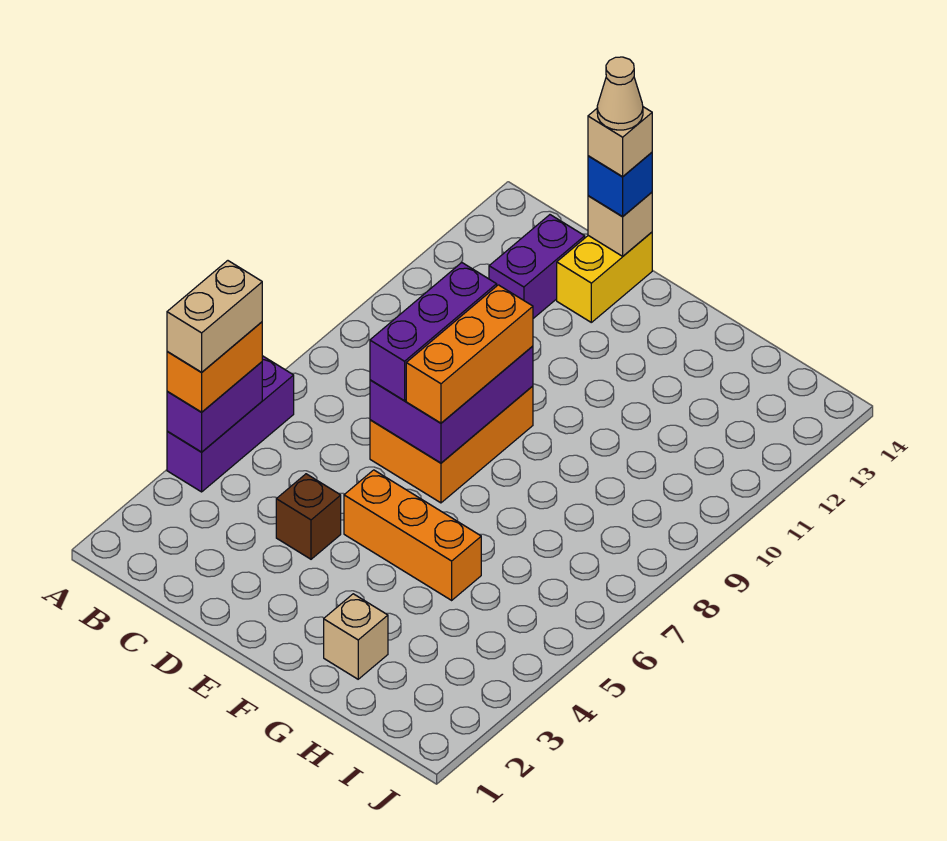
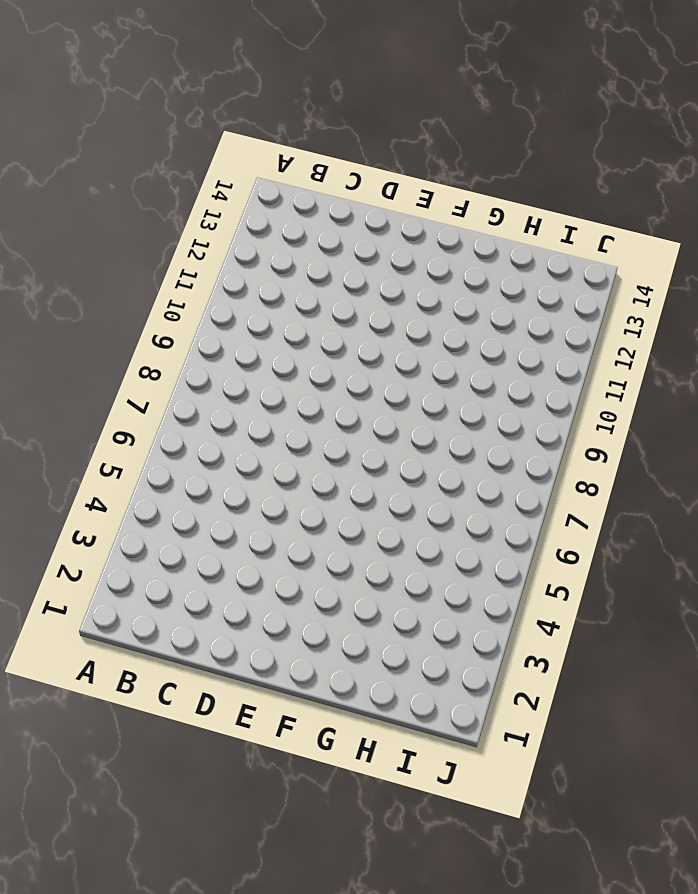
none -> purple brick A4:A6 level 1
none -> purple brick C12:C13 level 1
none -> brown brick D4 level 1

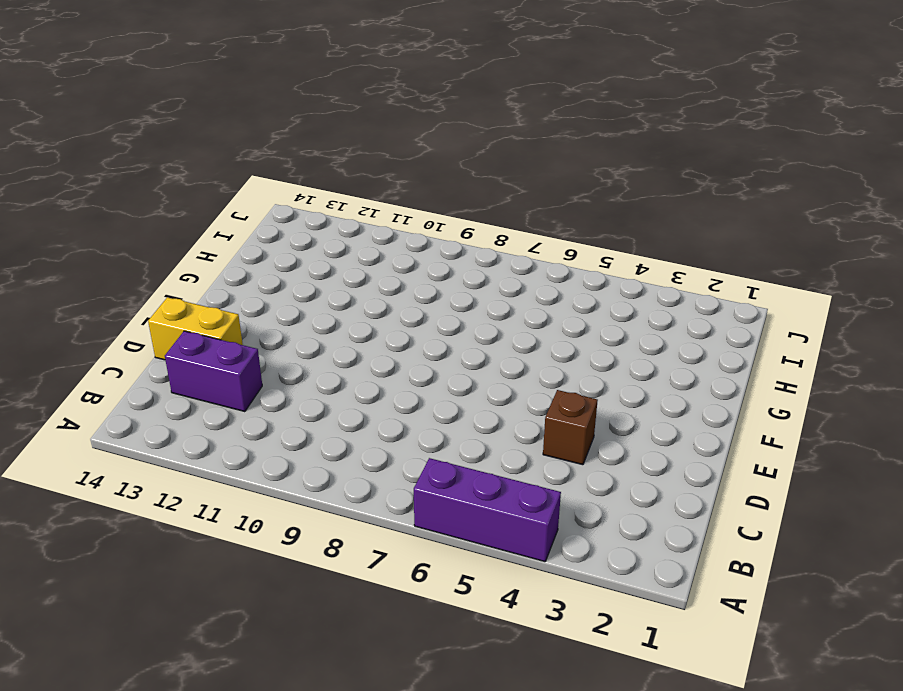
none -> orange brick D7:E9 level 1
none -> orange brick E5:G5 level 1
none -> tan brick G2 level 1

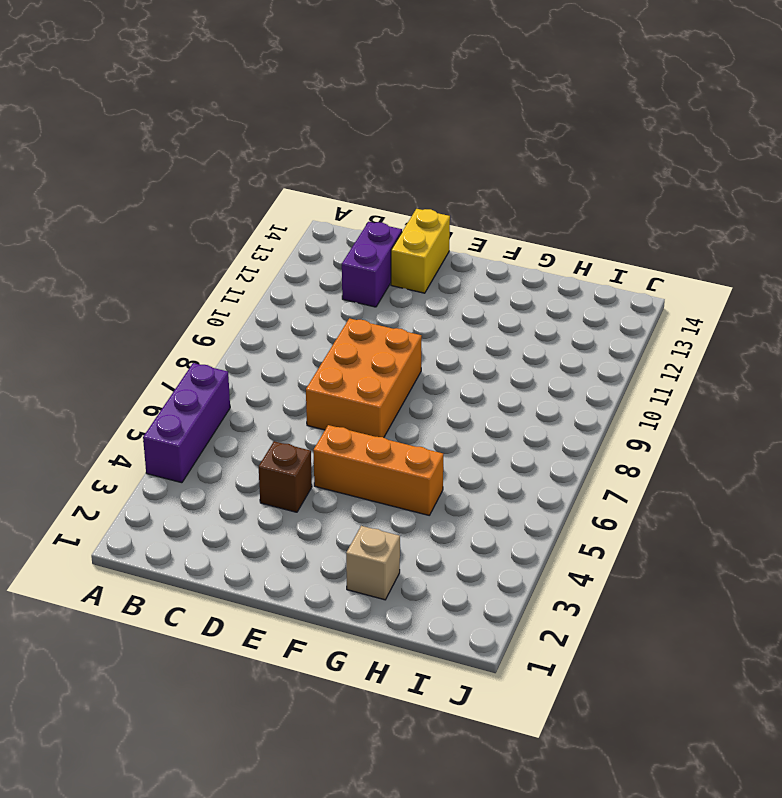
none -> purple brick A4:A5 level 2
none -> purple brick D7:E9 level 2
none -> tan brick D14 level 2

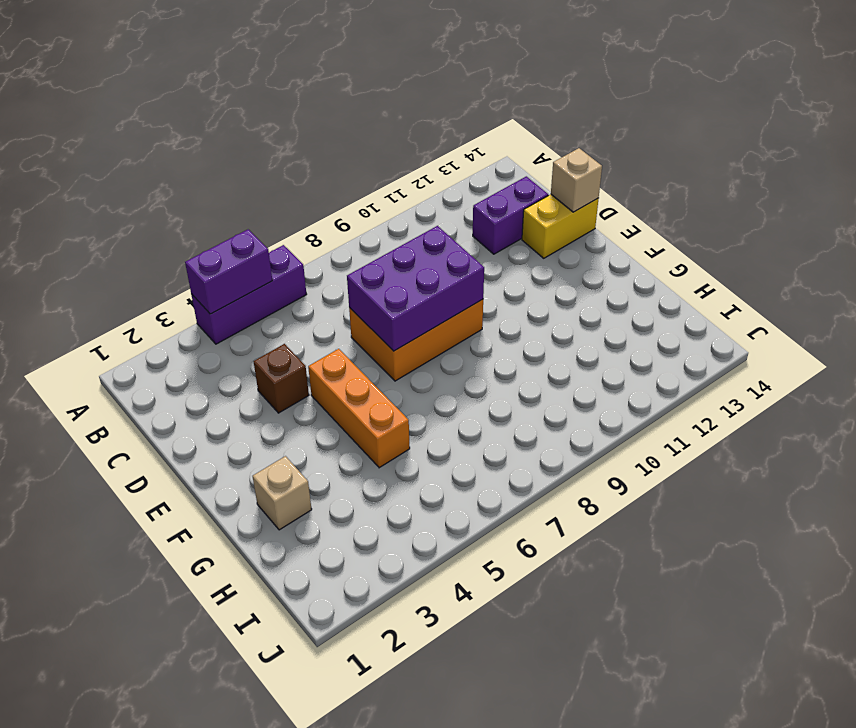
none -> orange brick A4:A5 level 3
none -> purple brick D7:D9 level 3
none -> blue brick D14 level 3

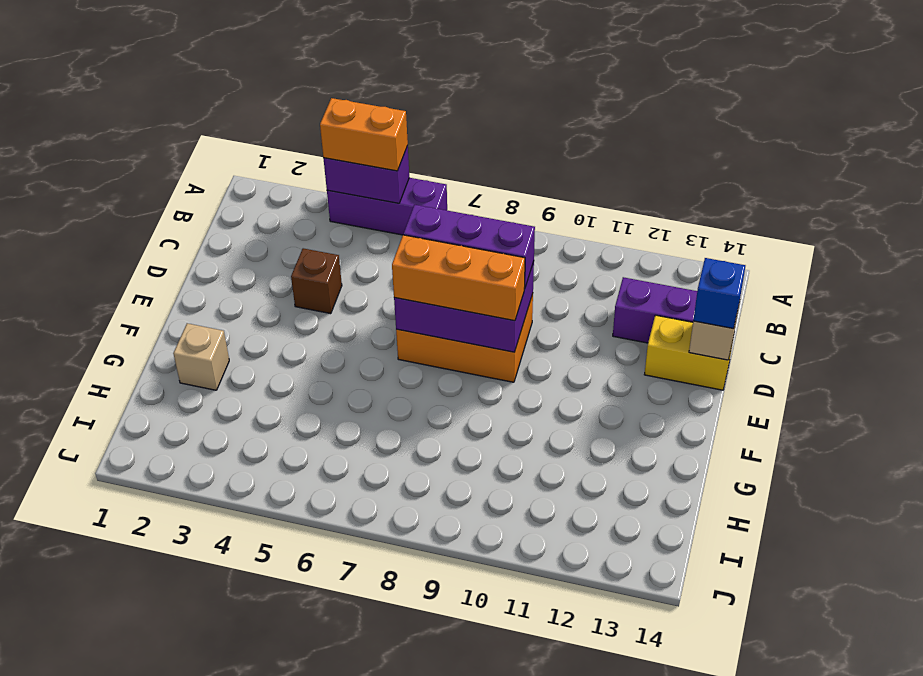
none -> orange brick E5:G5 level 1
none -> tan brick A4:A5 level 4
none -> tan brick D14 level 4

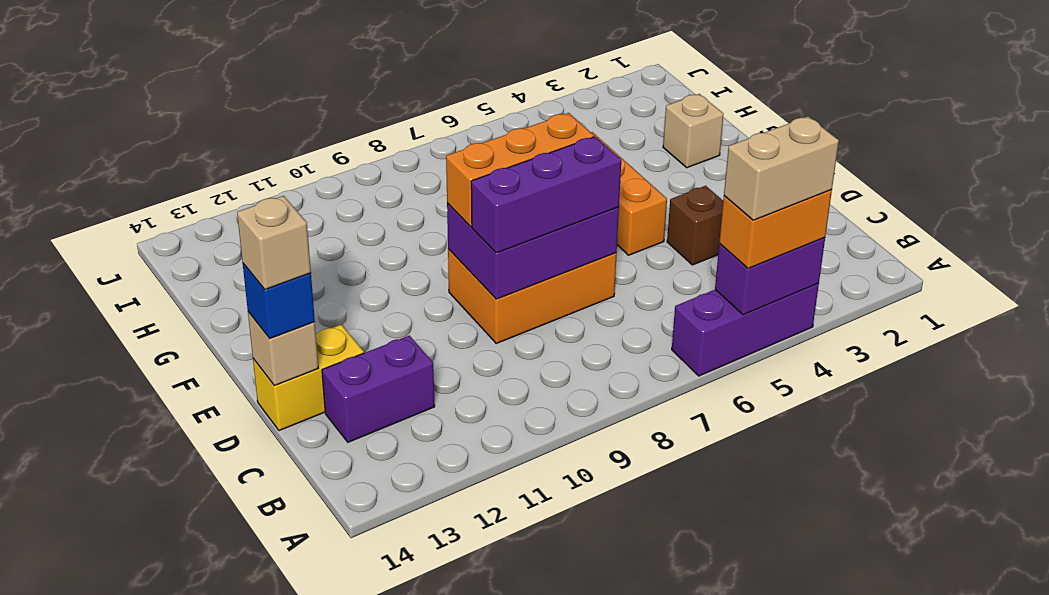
none -> tan cone D14 level 5

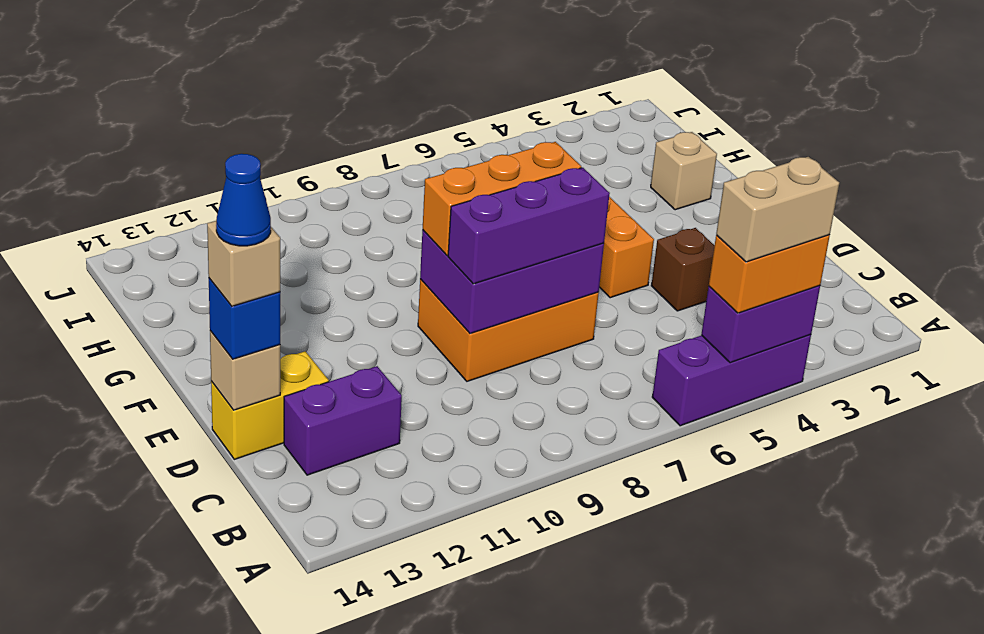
blue cone D14 level 5 -> tan cone D14 level 5

